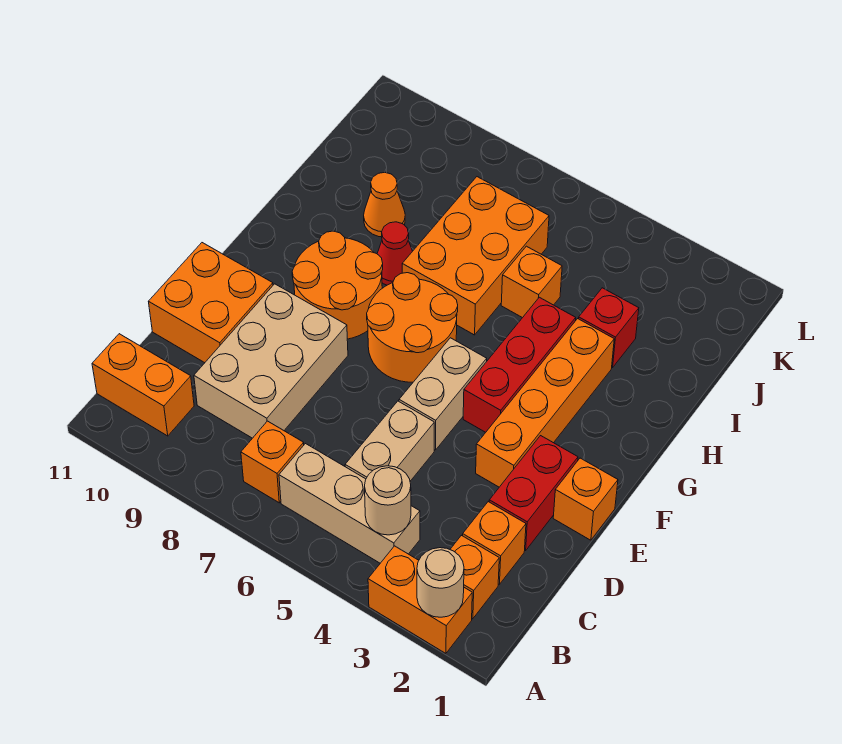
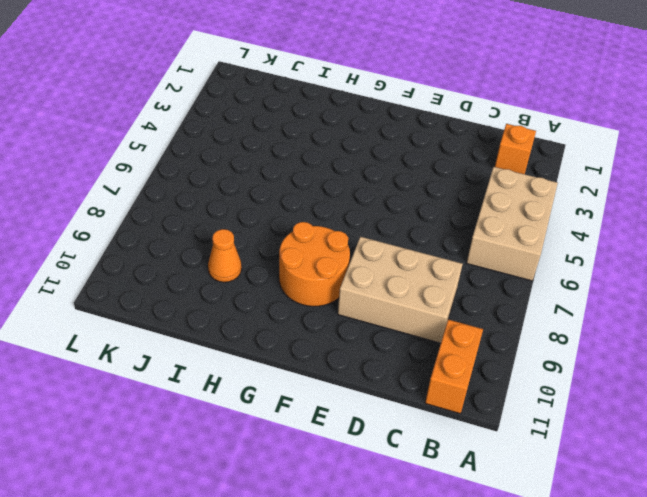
tan brick A4:B6 level 1 -> tan brick B4:B6 level 1
none -> orange brick A2:A3 level 1
none -> orange brick B7 level 1
none -> orange brick C2 level 1

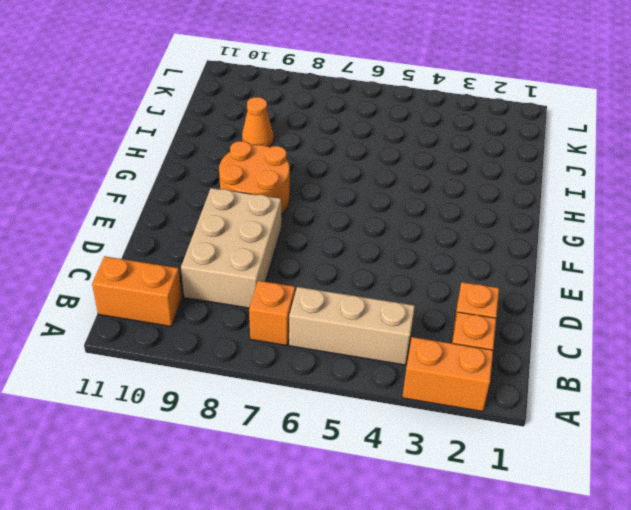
none -> tan brick C5:D5 level 1
none -> red brick D2:E2 level 1
none -> orange brick D10:E11 level 1

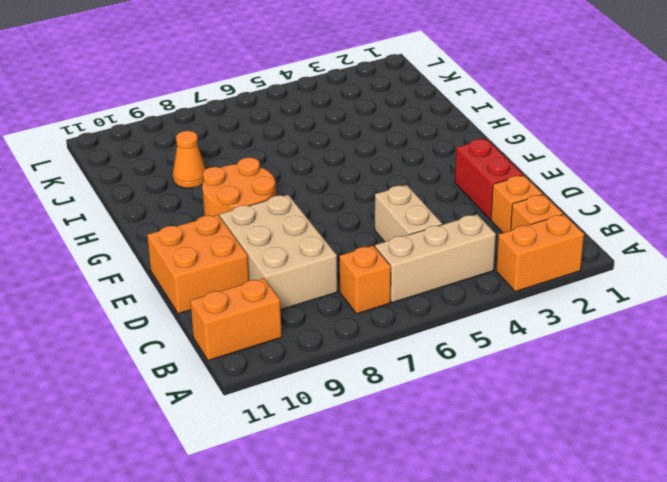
none -> orange brick E1 level 1
none -> orange brick E3:H3 level 1
none -> tan brick E5:F5 level 1

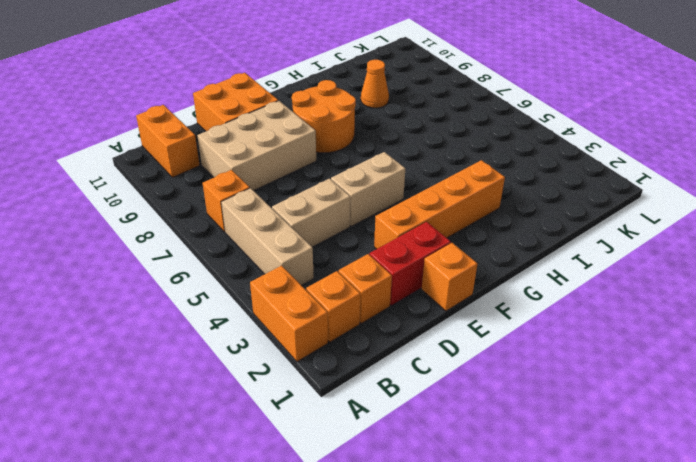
none -> red brick F4:H4 level 1
none -> orange round brick F6:G7 level 1
none -> orange brick H6:J7 level 1

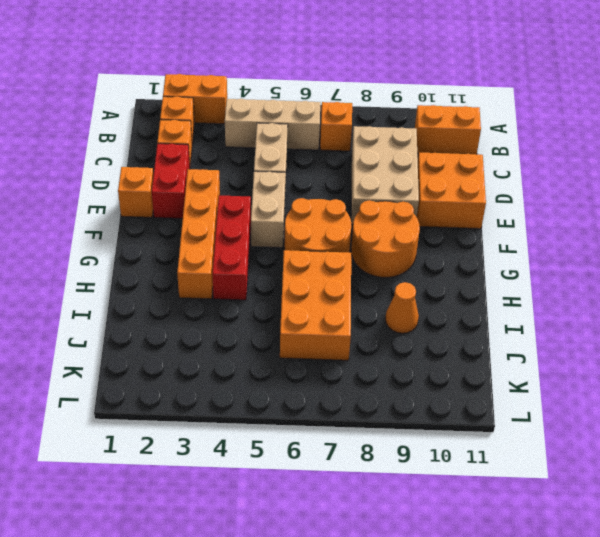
none -> red cone H8 level 1
none -> red brick I3 level 1
none -> orange brick I5 level 1

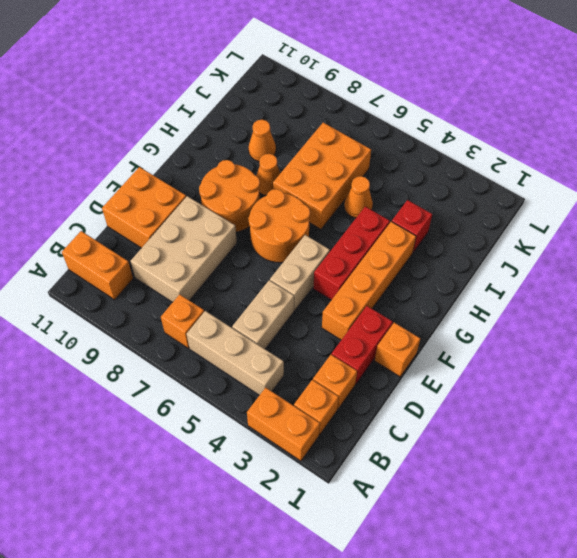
orange cone H8 level 1 -> red cone H8 level 1
orange cone I5 level 1 -> orange brick I5 level 1
none -> tan round brick A2 level 2
none -> tan round brick B4 level 2

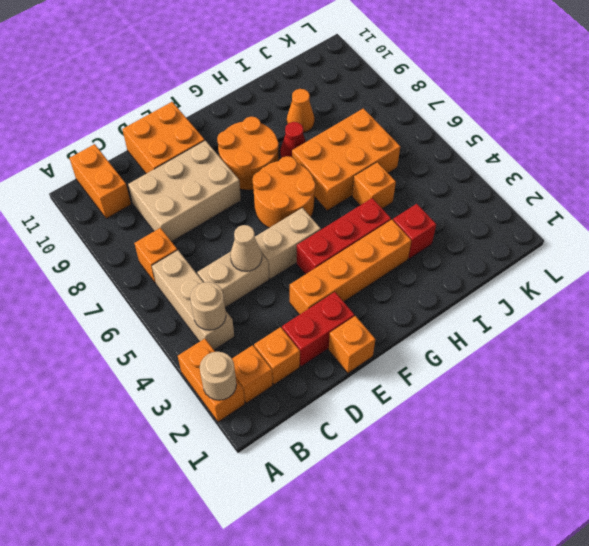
tan cone D5 level 2 -> none

